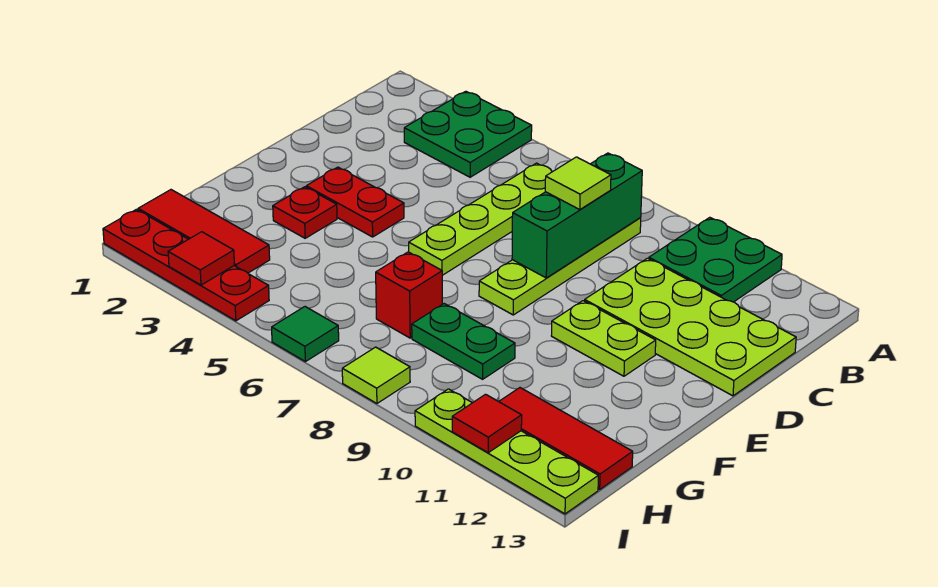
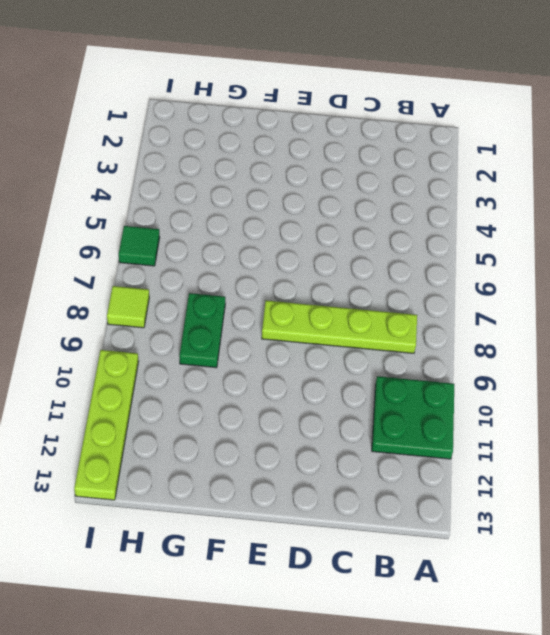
none -> green plate A3:B4 level 1
none -> lime plate B6:E6 level 1
none -> lime plate C10:D13 level 1

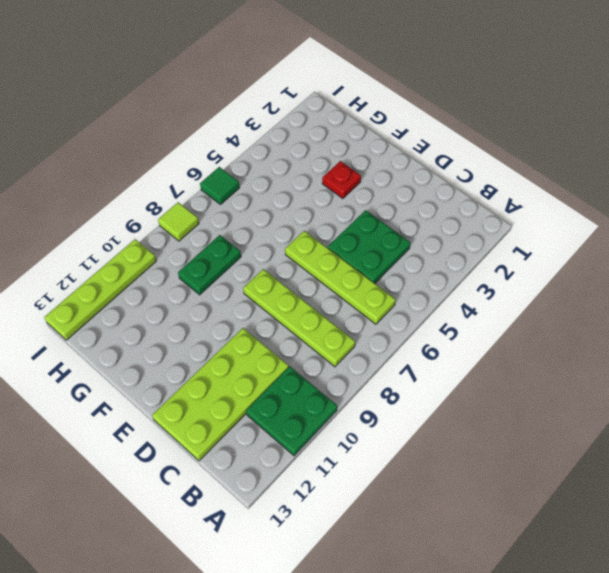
green plate C4:D5 level 1 -> green plate A3:B4 level 1
none -> red plate E3:E4 level 1
none -> lime plate E10:E11 level 1
none -> red brick G7 level 1

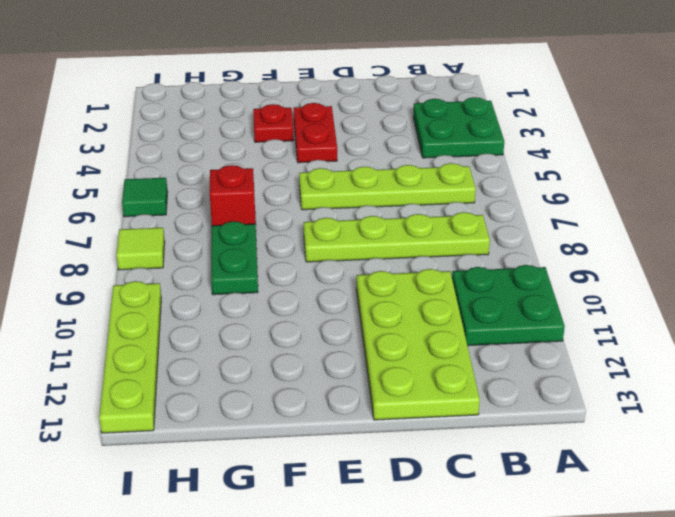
none -> lime plate E10:E11 level 1
none -> red tile H1:H3 level 1
none -> red tile H11:H13 level 1

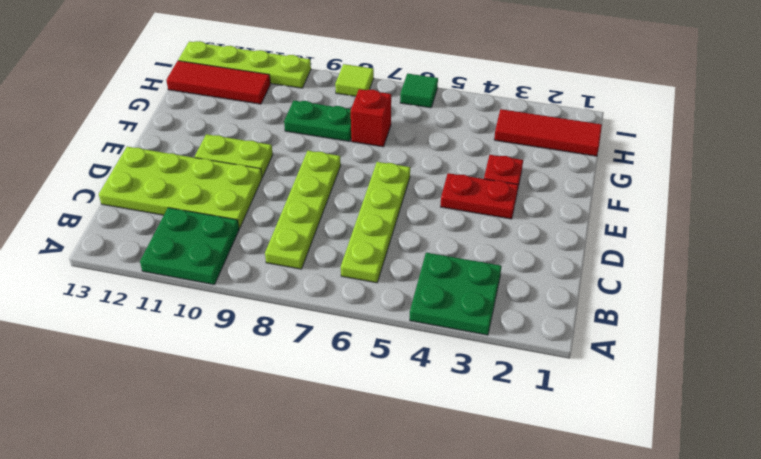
none -> red plate I1:I4 level 1
none -> green brick B8:D8 level 2
none -> red tile I3 level 2

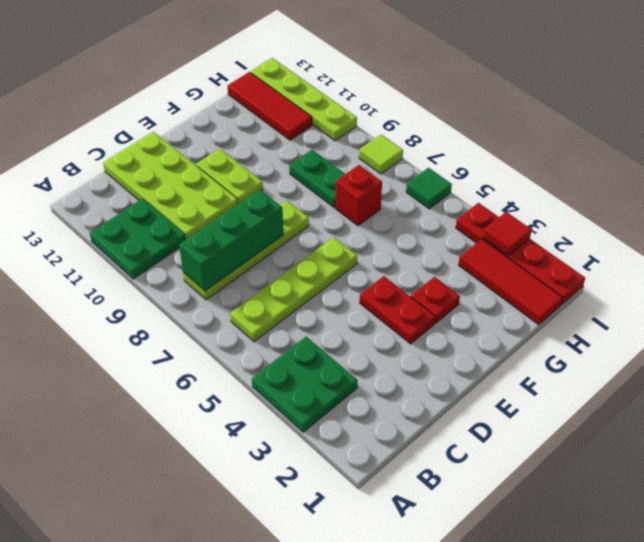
none -> red tile I11 level 2
none -> lime tile C8 level 3

